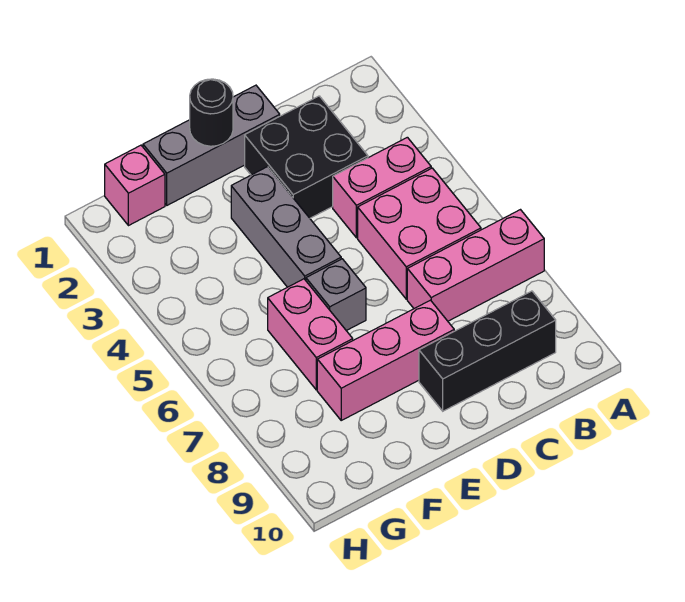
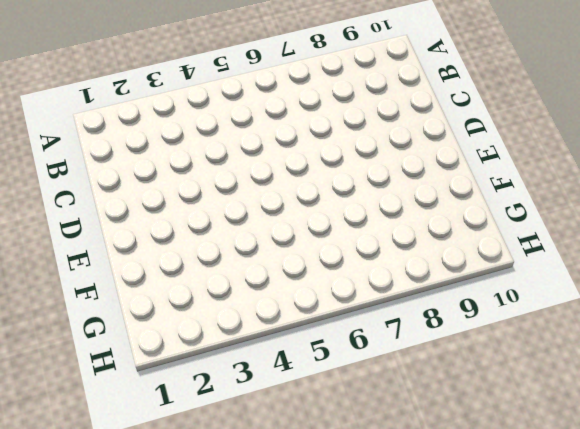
none -> pink brick A7:C7 level 1
none -> pink brick B4:C4 level 1
none -> pink brick B5:C6 level 1

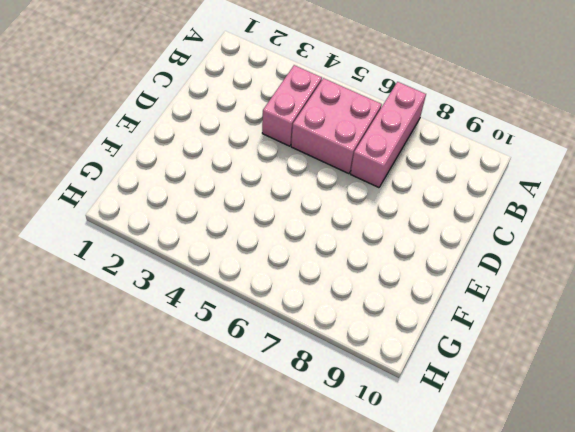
none -> black brick B9:D9 level 1
none -> black brick C2:D3 level 1
none -> grey brick D1:F1 level 1

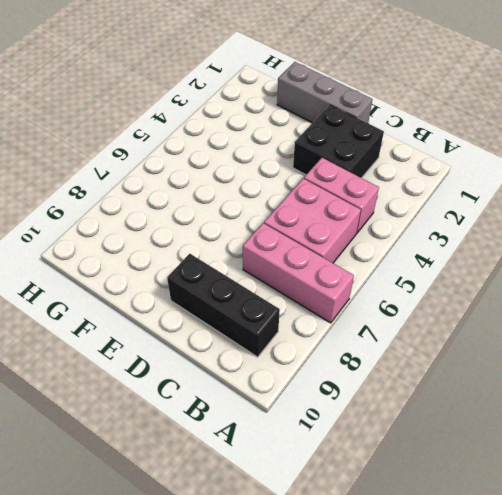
none -> pink brick D8:F8 level 1
none -> grey brick E3:E5 level 1
none -> grey brick E6 level 1

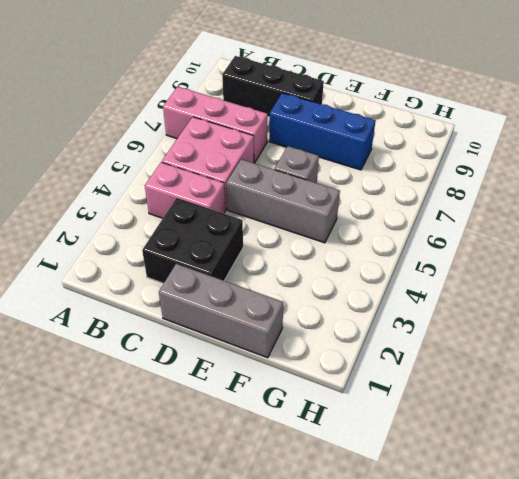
grey brick D5:F5 level 1 -> grey brick E3:E5 level 1
blue brick D8:F8 level 1 -> pink brick D8:F8 level 1
none -> pink brick F6:F7 level 1
none -> pink brick G1 level 1
none -> black round brick E1 level 2

